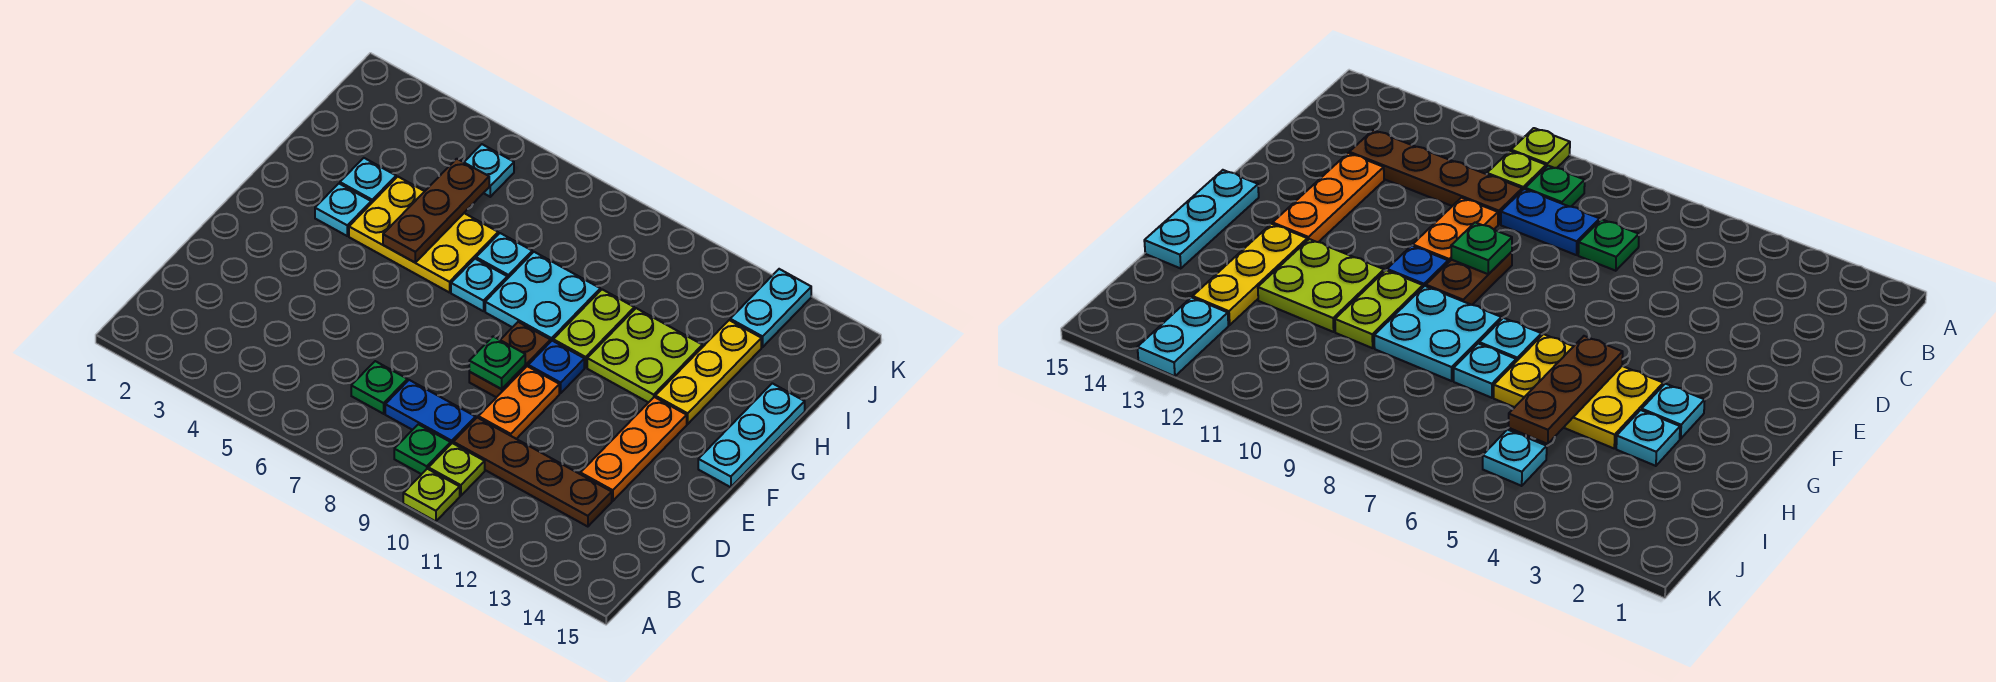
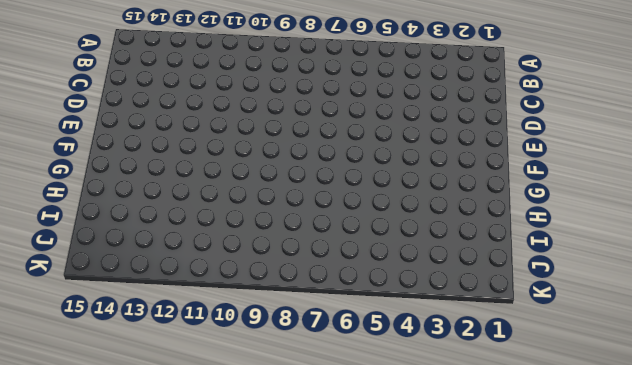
none -> lime plate A10 level 1
none -> green plate B9 level 1
none -> lime plate B10 level 1

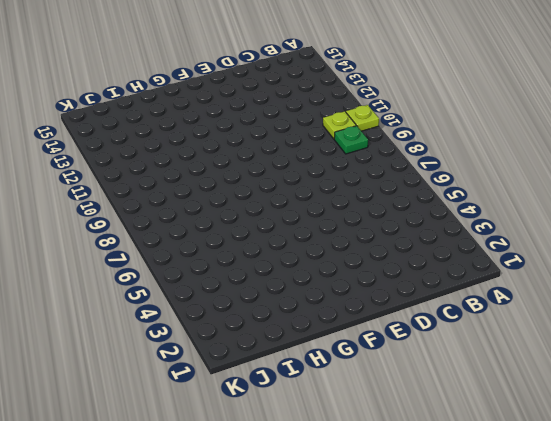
none -> green plate C7 level 1
none -> blue plate C8:C9 level 1
none -> brown plate C10:C13 level 1

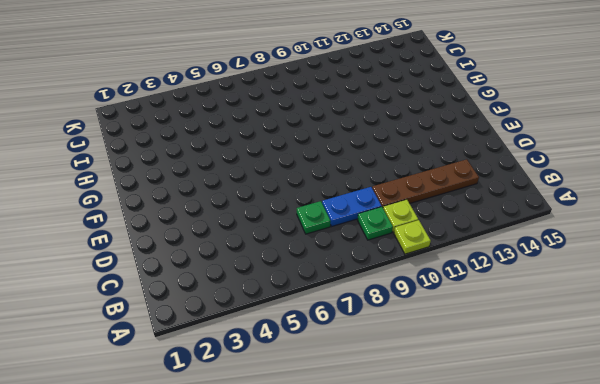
none -> orange plate D10:E10 level 1
none -> orange plate D13:F13 level 1
none -> brown plate E9:F9 level 1

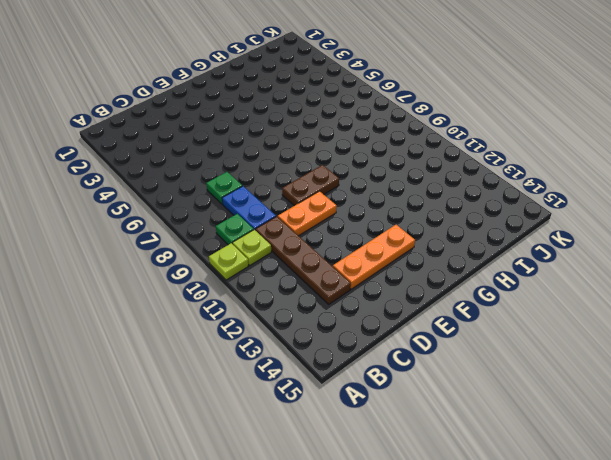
none -> blue plate F10 level 1
none -> cyan plate F15:H15 level 1
none -> cyan plate G3 level 1

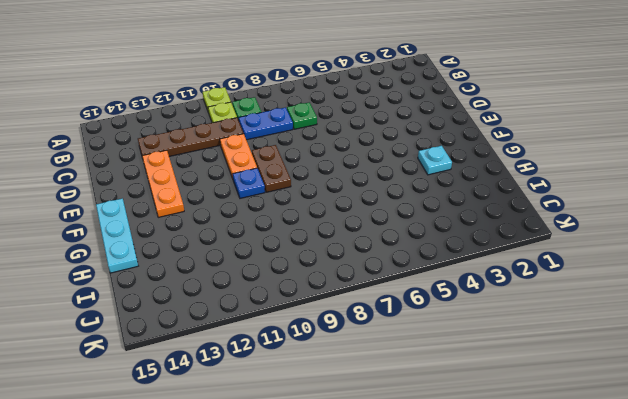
none -> yellow plate G4:H6 level 1
none -> cyan plate G7 level 1
none -> cyan plate G8:H9 level 1

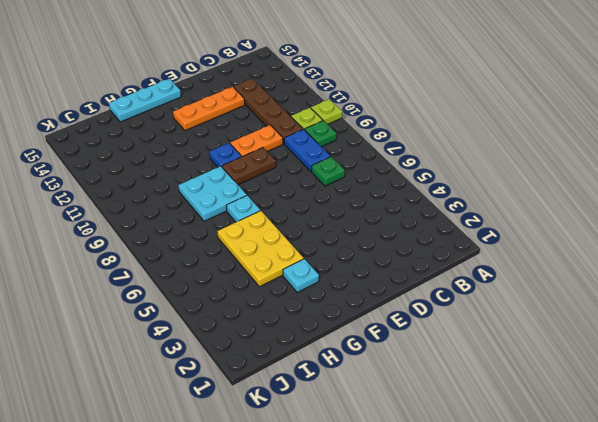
none -> lime plate G10:H10 level 1
none -> lime plate G11:H12 level 1
none -> yellow plate G13:I13 level 1

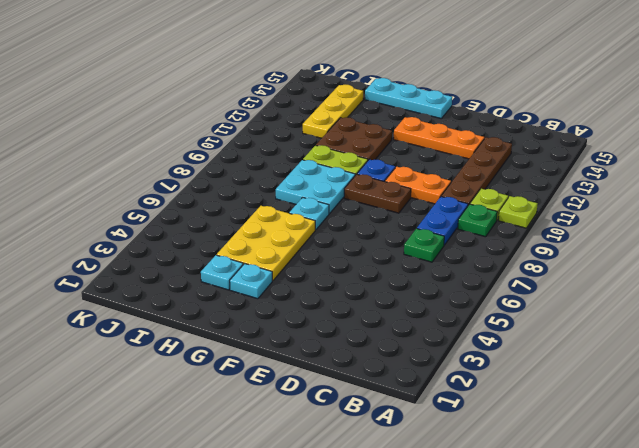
brown plate G11:H12 level 1 -> lime plate G11:H12 level 1
yellow plate I12:I14 level 1 -> yellow plate G13:I13 level 1
none -> cyan plate H7 level 1
none -> cyan plate J5 level 1
none -> cyan plate J13:K13 level 1

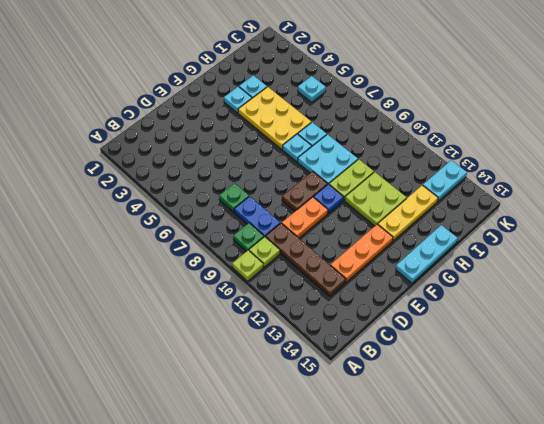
none -> green plate E9 level 2
none -> brown plate G5:I5 level 2

